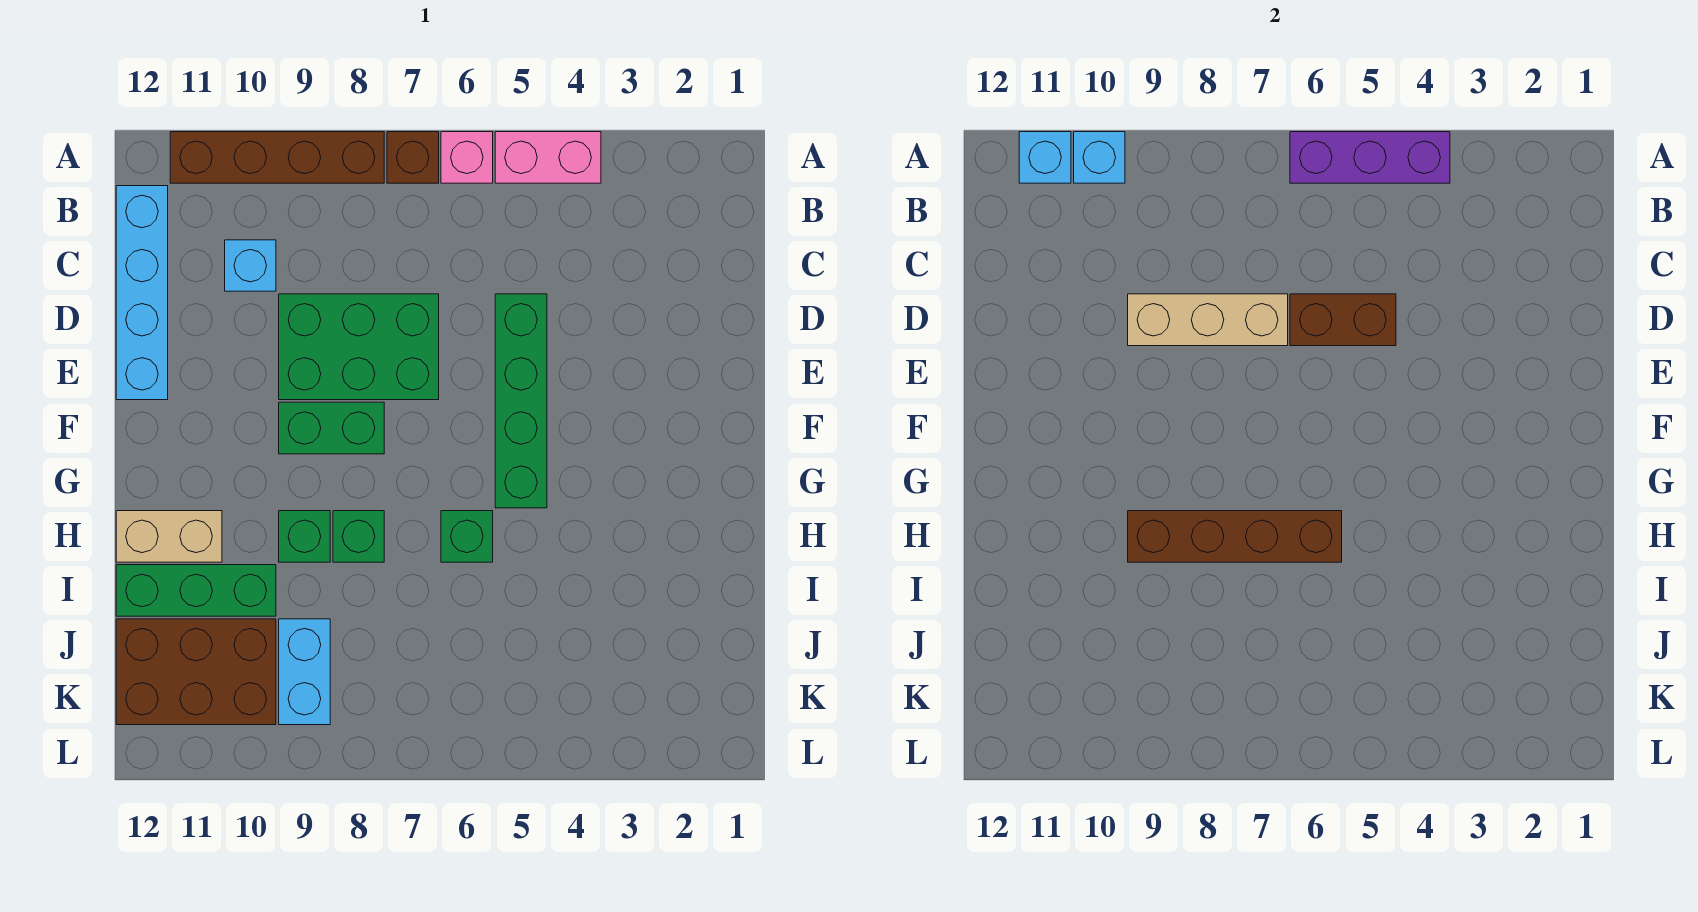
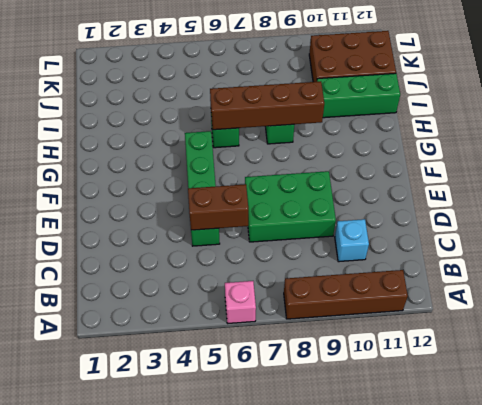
none -> pink brick A4:A5 level 1
none -> brown brick A7 level 1
none -> cyan brick B12:E12 level 1

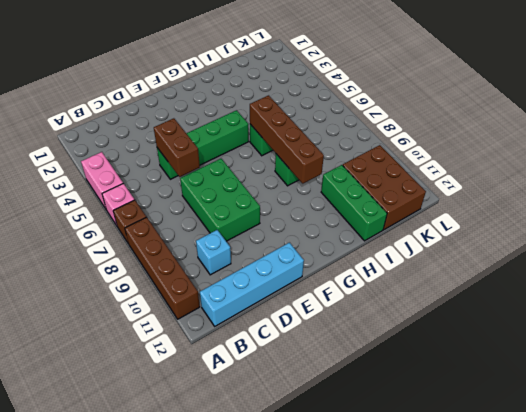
none -> green brick F8:F9 level 1
none -> green brick H9 level 1
none -> tan brick H11:H12 level 1

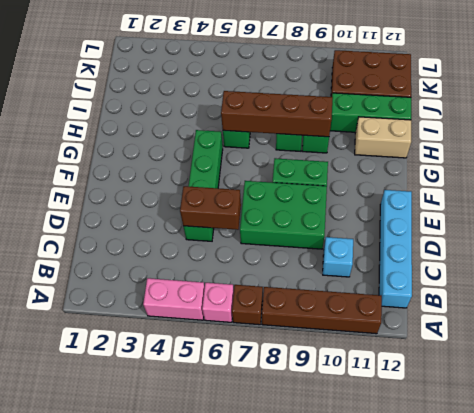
none -> cyan brick J9:K9 level 1
none -> purple brick A4:A6 level 2
none -> cyan brick A10 level 2

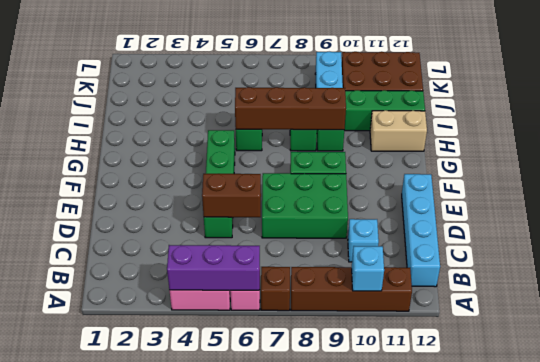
none -> cyan brick A11 level 2
none -> tan brick D7:D9 level 2

